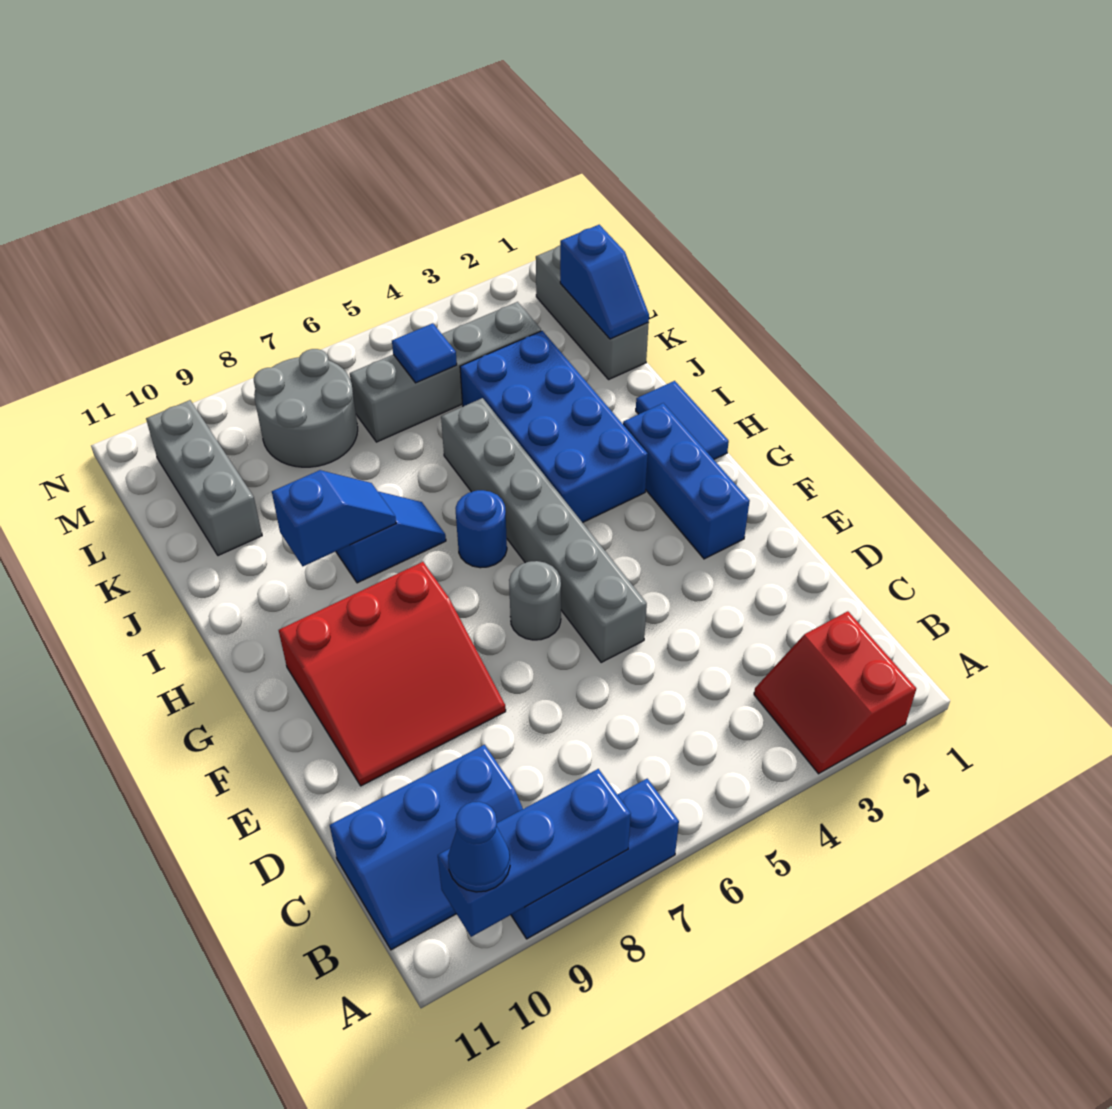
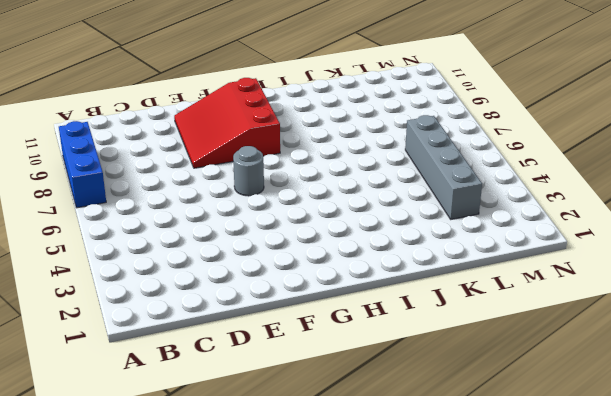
none -> red slope A2:B3 level 1 top 2
none -> blue slope B9:C11 level 1 top C
none -> grey brick E5:J5 level 1

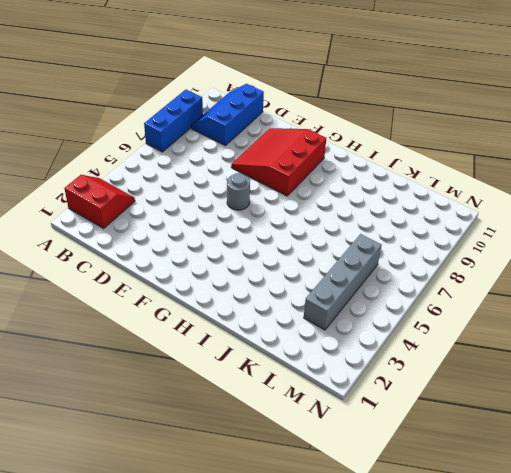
none -> grey brick E5:J5 level 1
none -> blue brick F2:H2 level 1
none -> blue tile H1:I1 level 1

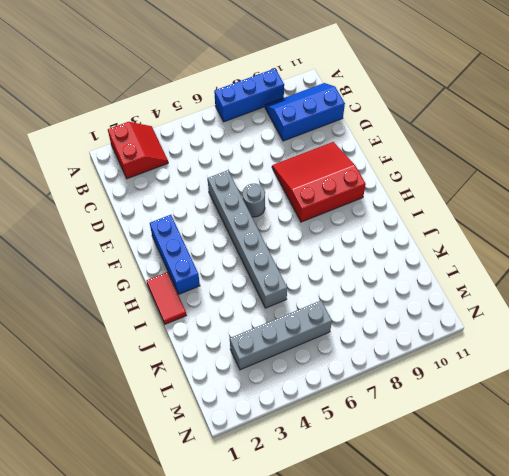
red tile H1:I1 level 1 -> blue tile H1:I1 level 1
none -> blue brick H3:K4 level 1
none -> blue round brick H6 level 1
none -> blue slope I7:I8 level 1 top 8

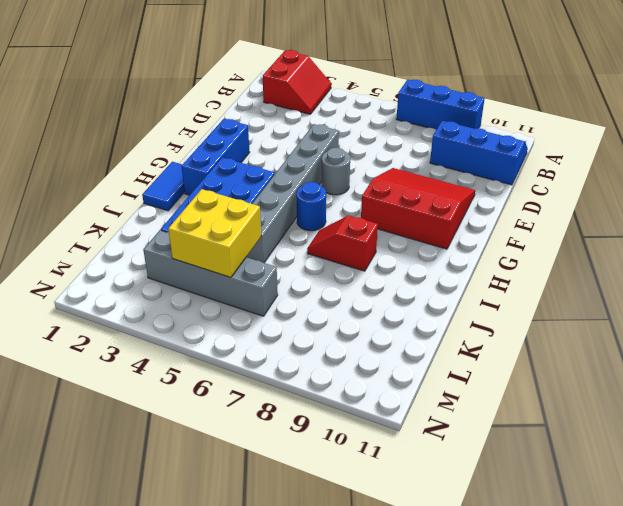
red slope I7:I8 level 1 top 8 -> blue slope I7:I8 level 1 top 8
yellow brick K4:L5 level 2 -> blue tile L5 level 2
none -> grey brick K1:M1 level 1
none -> grey brick K10:M10 level 1
none -> grey round brick L7:M8 level 1

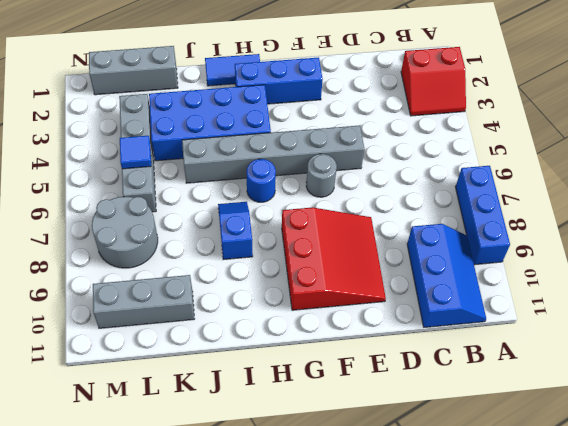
none -> blue brick A8:A10 level 2
none -> blue slope I8:I9 level 2 top 9
none -> blue slope K1:L1 level 2 top L

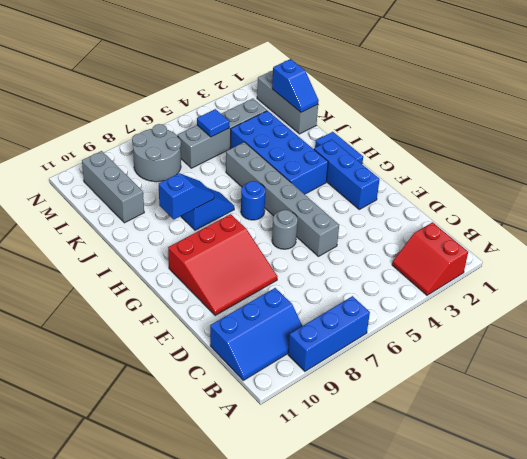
none -> blue brick A8:A10 level 2
none -> blue cone A10 level 3

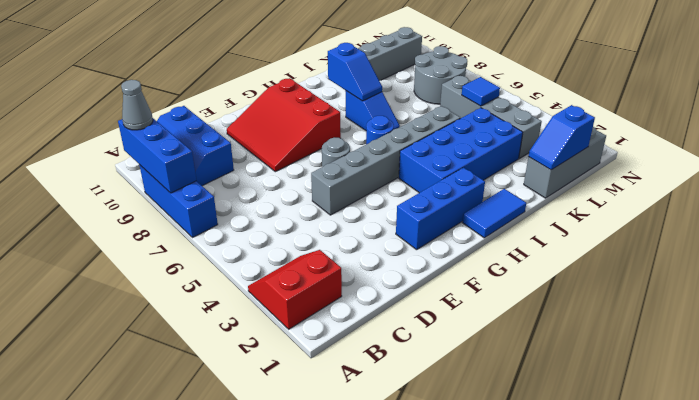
grey cone A10 level 3 -> blue cone A10 level 3

